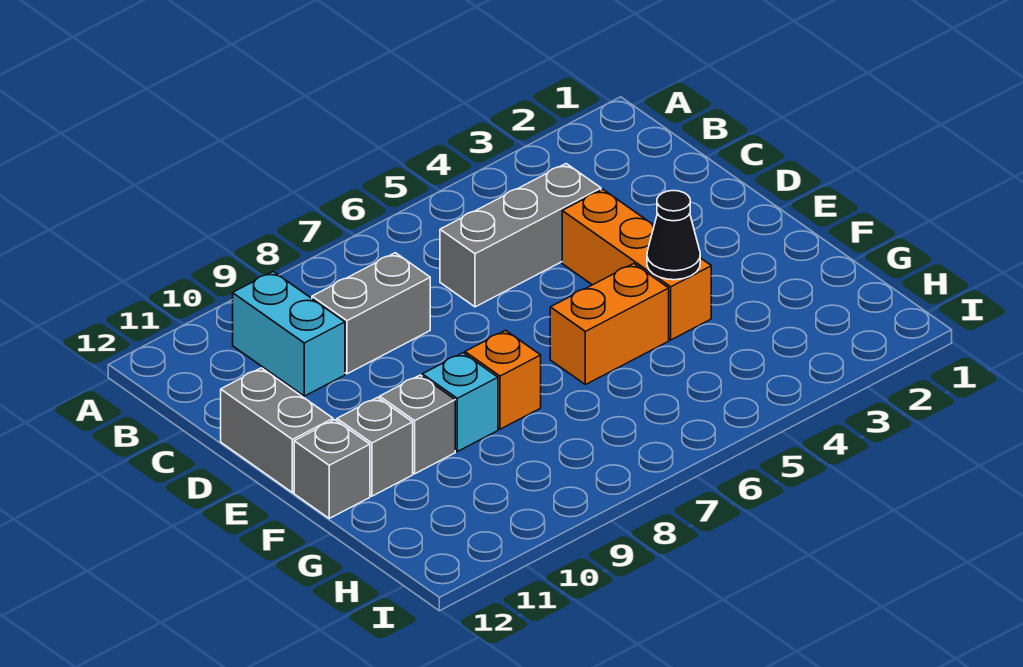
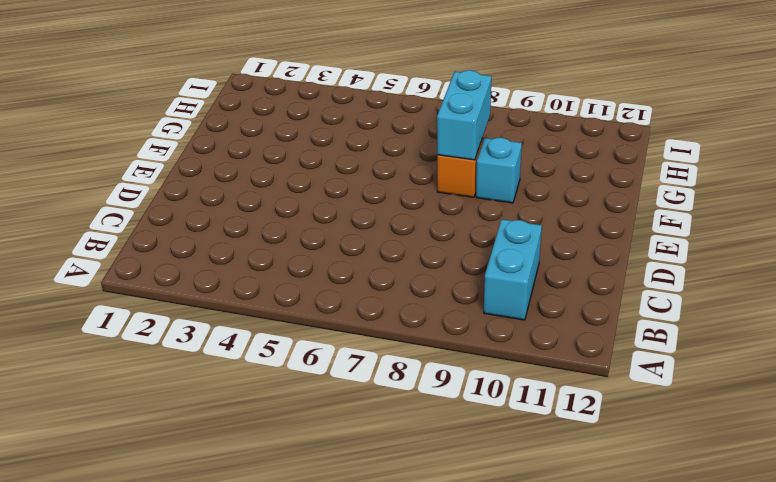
cyan brick F8:G8 level 2 -> none
none -> grey brick C4:C6 level 1
none -> grey brick C8:C9 level 1
none -> orange brick D4:F4 level 1

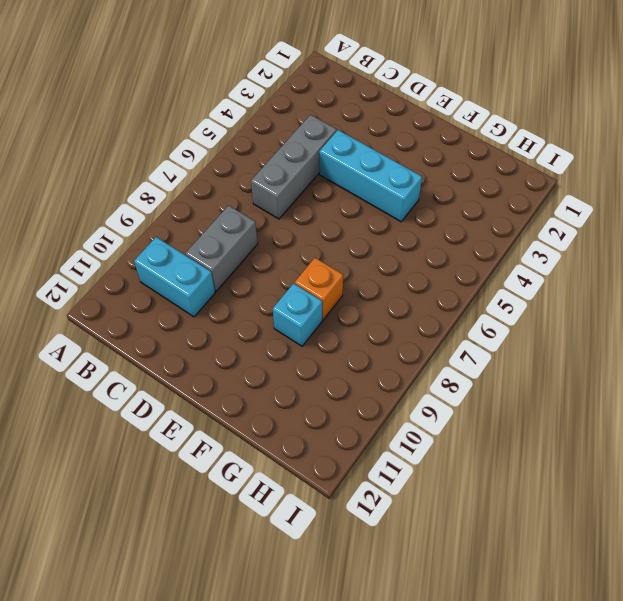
cyan brick D4:F4 level 1 -> orange brick D4:F4 level 1
none -> grey brick D12:E12 level 1
none -> orange brick F5:F6 level 1
none -> grey brick F10 level 1

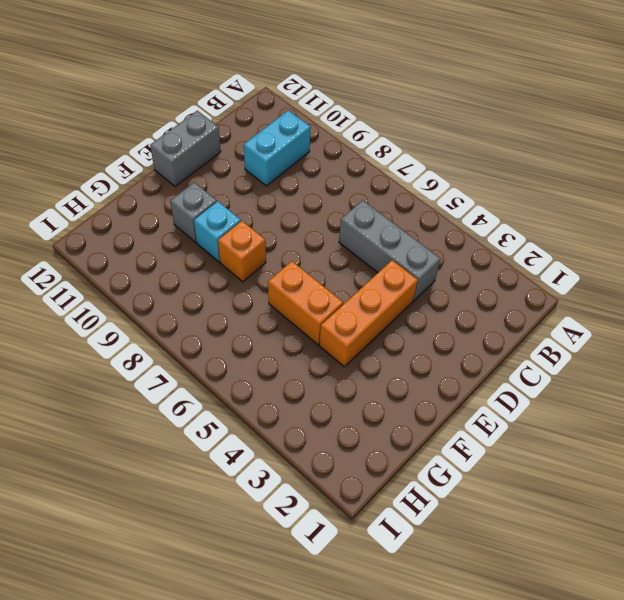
none -> grey brick C8:C9 level 1
none -> grey brick F11 level 1
none -> grey brick F12 level 1

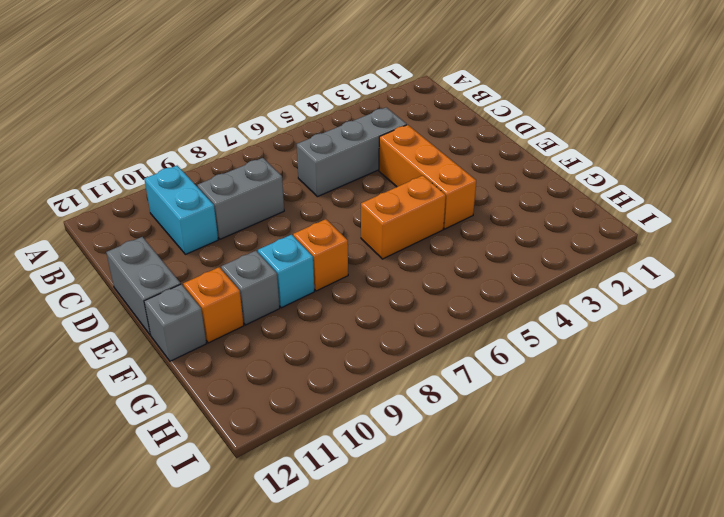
orange brick F11 level 1 -> grey brick F11 level 1
none -> black cone F4 level 2

